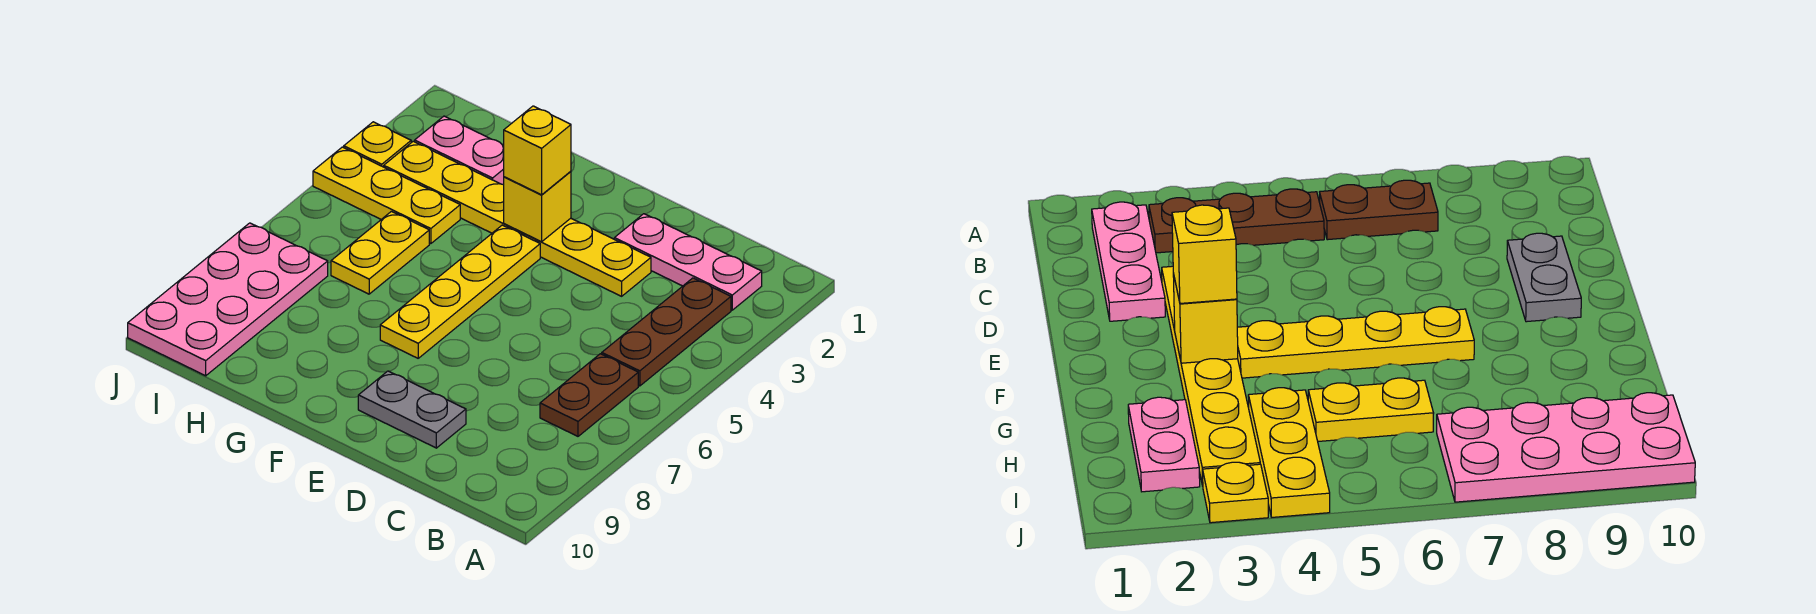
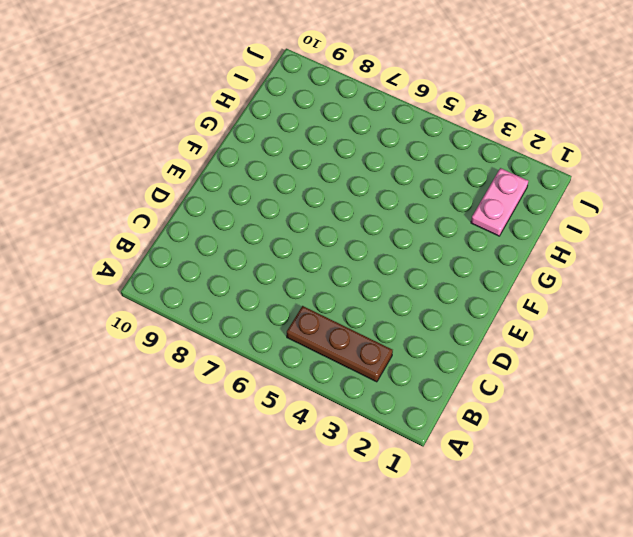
none -> pink plate B2:D2 level 1
none -> brown plate B6:B7 level 1
none -> yellow plate D3:I3 level 1

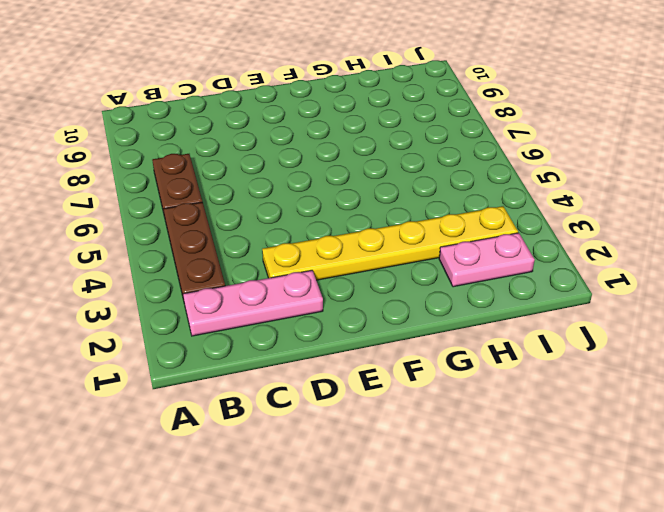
none -> grey plate D9:E9 level 1
none -> yellow plate F4:F7 level 1
none -> yellow plate H4:J4 level 1

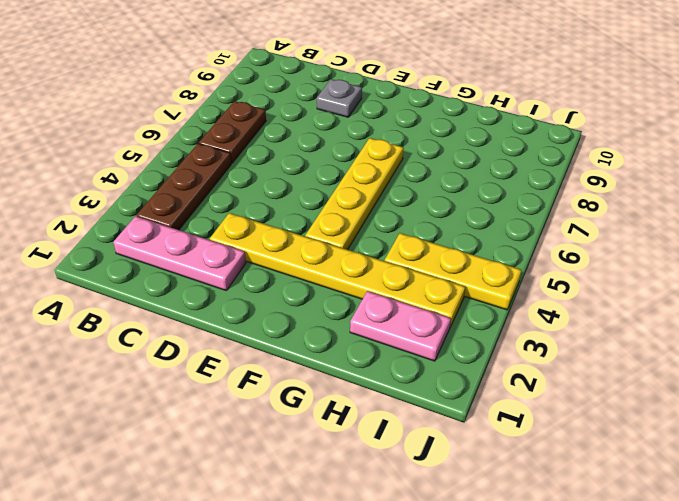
grey plate D9 level 1 -> grey plate D9:E9 level 1
none -> yellow plate H5:H6 level 1
none -> pink plate I7:J10 level 1
none -> yellow plate J3 level 1

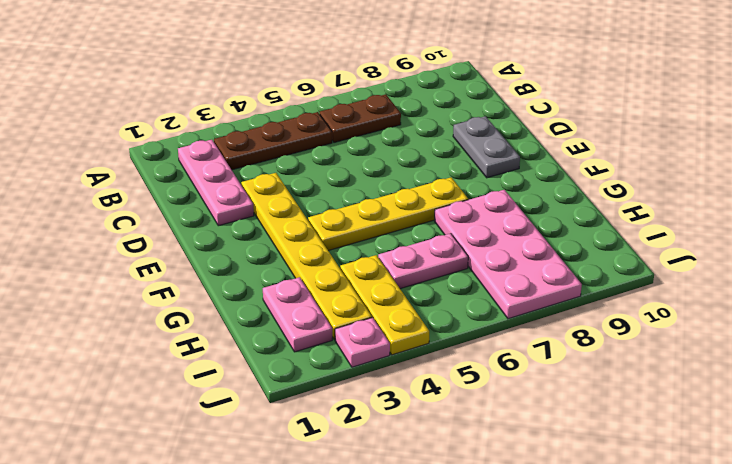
pink plate G7:J8 level 1 -> pink plate I7:J10 level 1
pink plate H5:H6 level 1 -> yellow plate H5:H6 level 1
pink plate J3 level 1 -> yellow plate J3 level 1
none -> yellow brick F3 level 2
none -> yellow brick F3 level 3

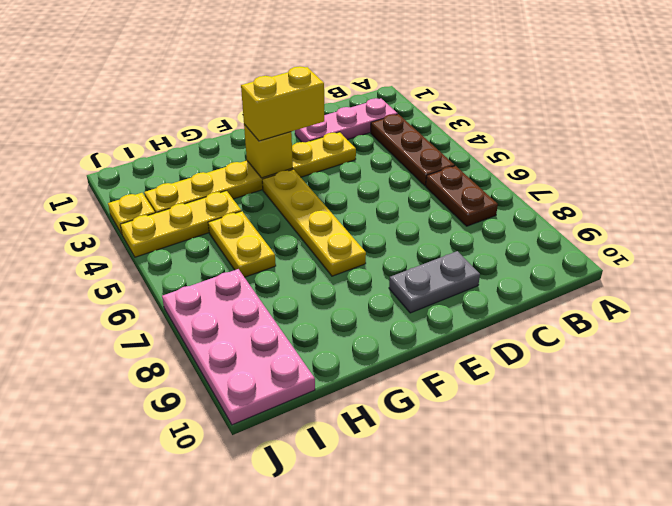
yellow brick E3:F3 level 3 -> yellow brick F3 level 3
none -> pink plate H2:I2 level 1

